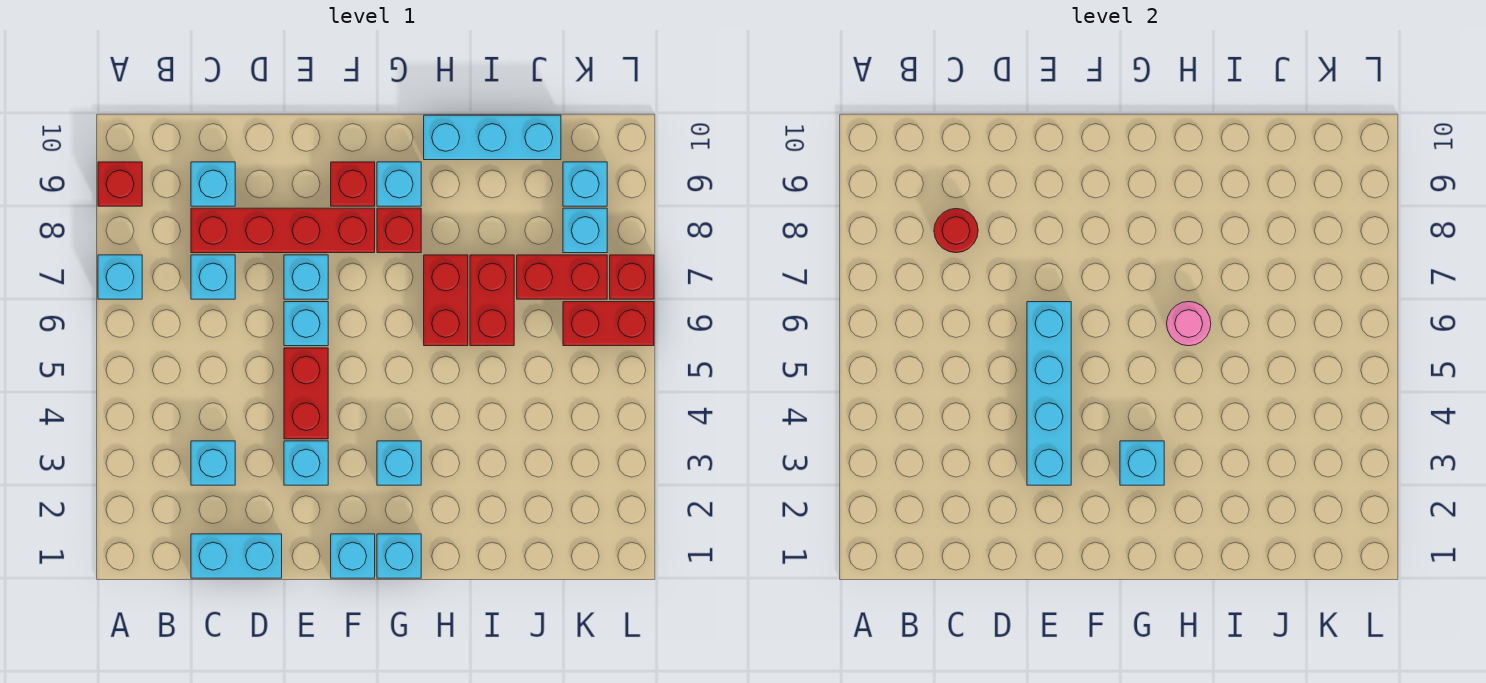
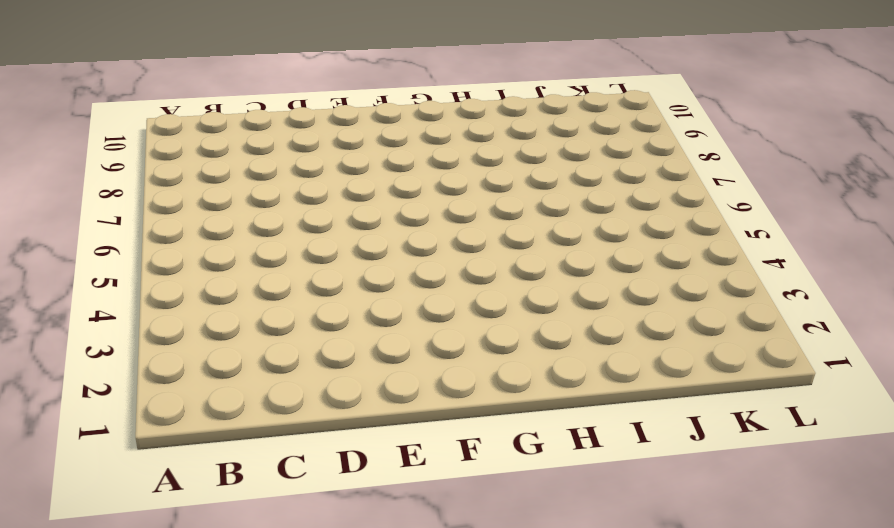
none -> cyan brick A7 level 1
none -> red brick A9 level 1
none -> cyan brick C1:D1 level 1

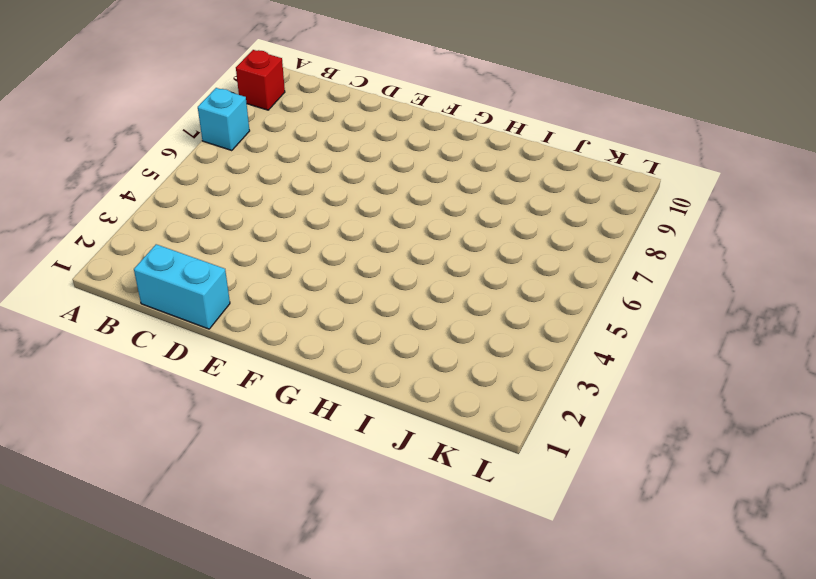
none -> cyan brick C3 level 1
none -> cyan brick C7 level 1
none -> red brick C8:F8 level 1

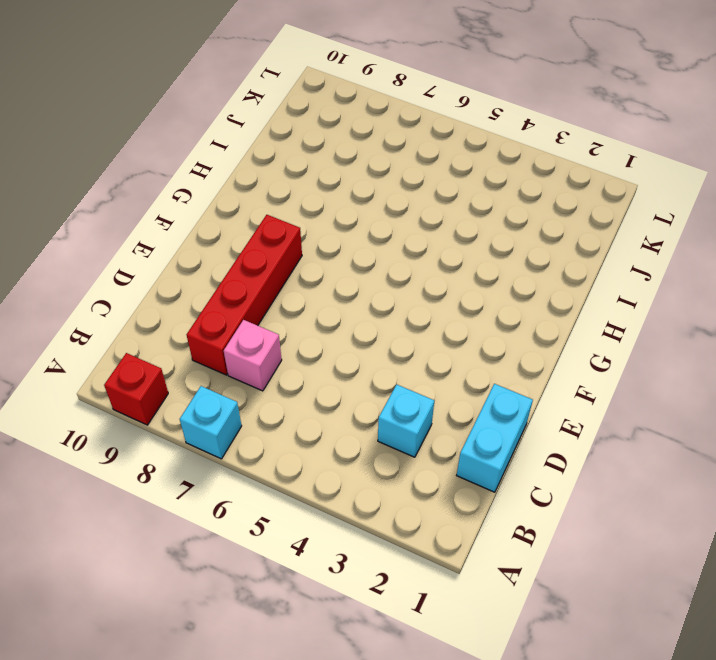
pink brick C7 level 1 -> cyan brick C7 level 1
none -> cyan brick C9 level 1
none -> cyan brick E3 level 1
none -> red brick E4:E5 level 1

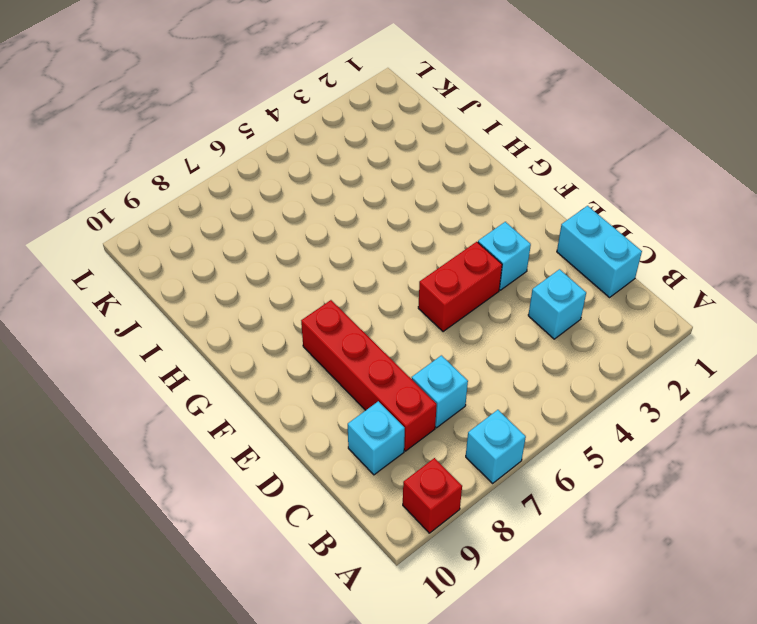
none -> cyan brick E6 level 1
none -> cyan brick E7 level 1
none -> cyan brick F1 level 1

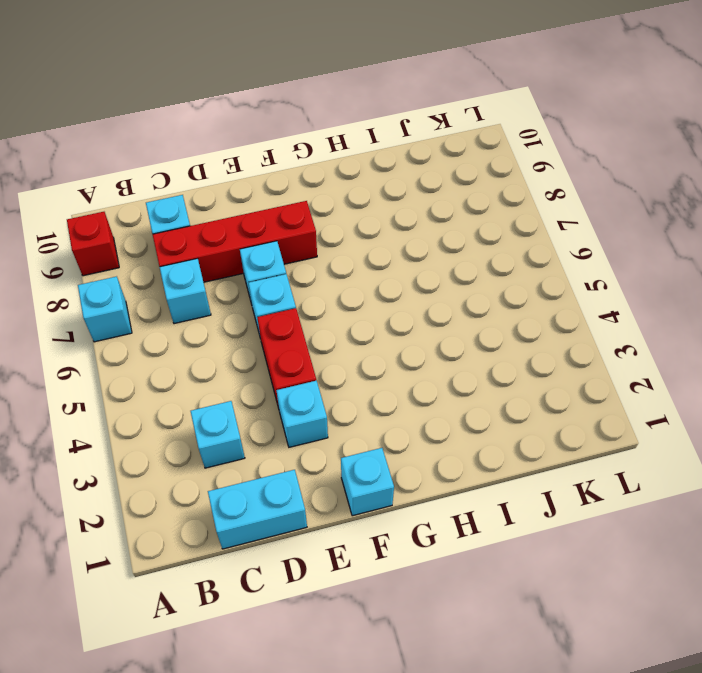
none -> red brick F9 level 1
none -> cyan brick G1 level 1
none -> cyan brick G3 level 1

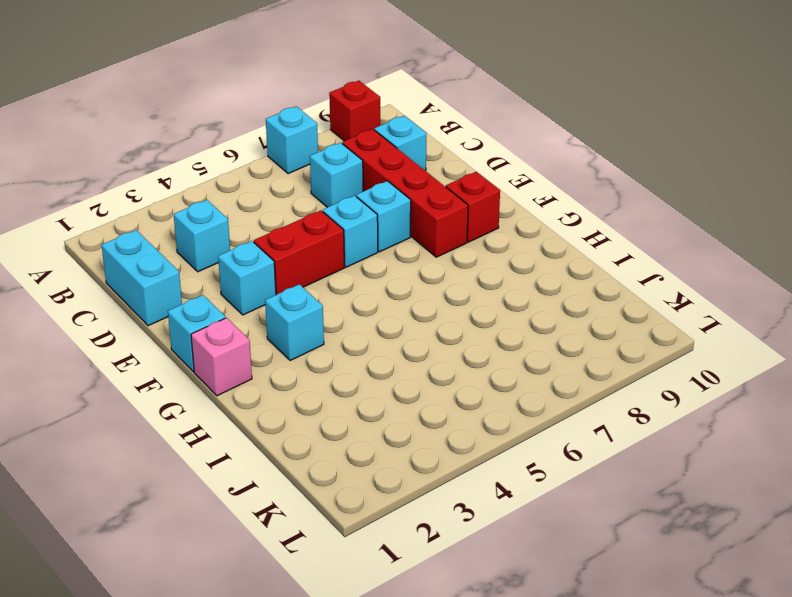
pink brick G1 level 1 -> cyan brick G1 level 1
none -> red brick G8 level 1
none -> cyan brick G9 level 1
none -> red brick H6:H7 level 1

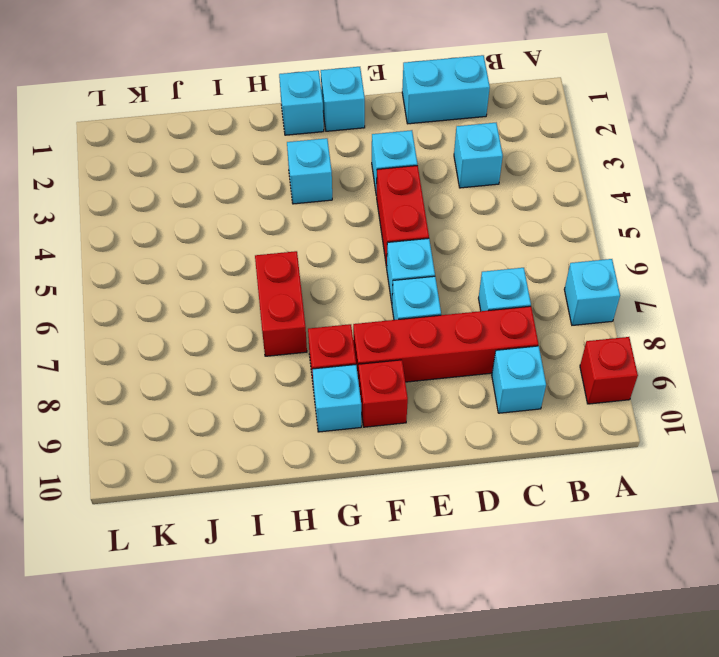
none -> cyan brick H10:J10 level 1
none -> red brick I6:I7 level 1
none -> red brick J7:K7 level 1

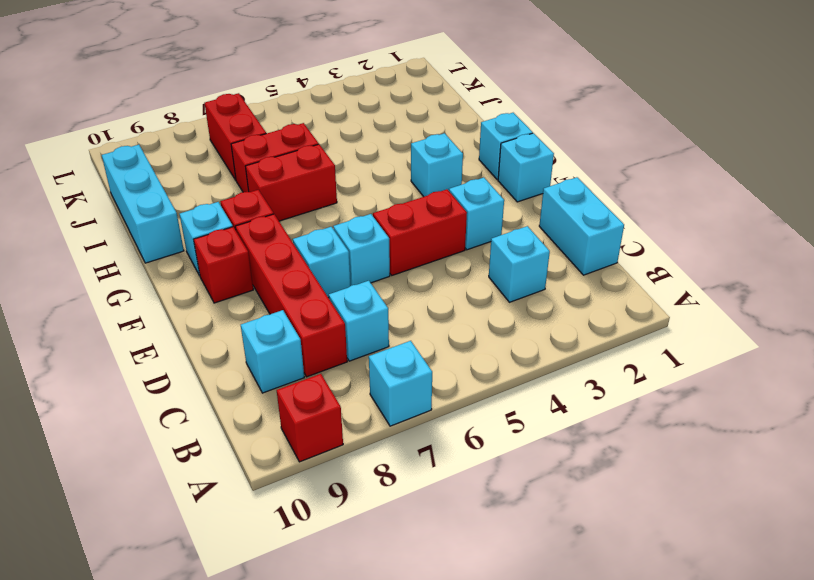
none -> red brick K6:L6 level 1
none -> cyan brick K8 level 1
none -> cyan brick K9 level 1

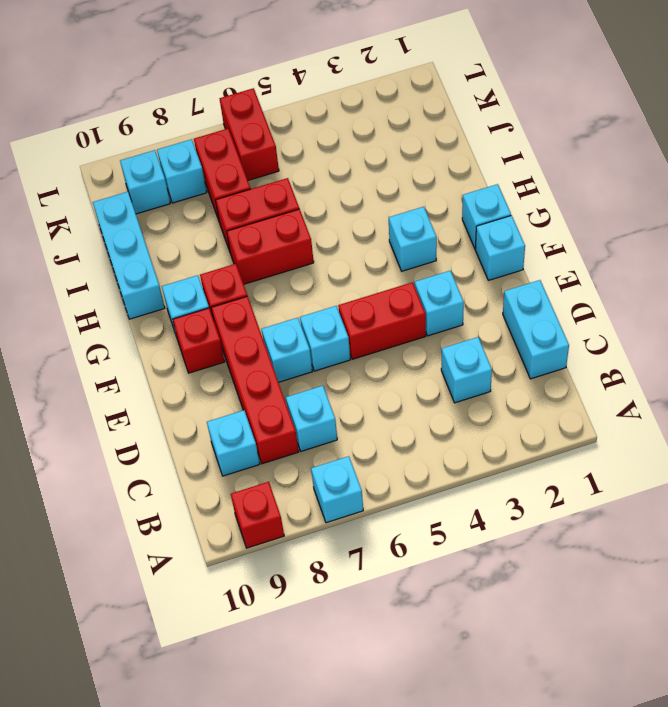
none -> red brick L7 level 1
none -> red round brick C8 level 2
none -> cyan brick E3:E6 level 2

